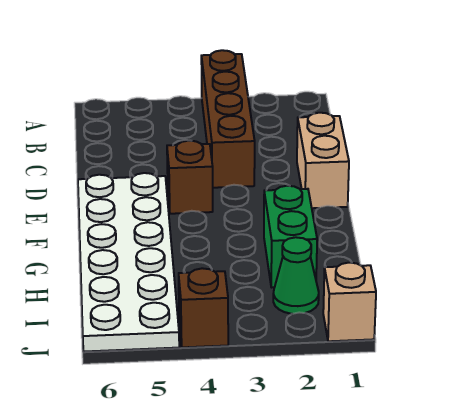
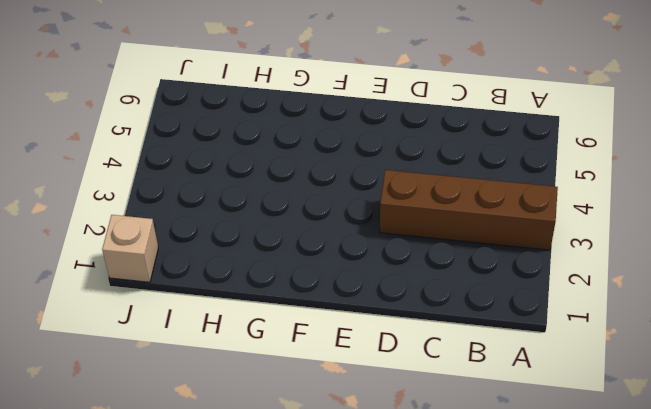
none -> tan brick D1:E1 level 1
none -> brown brick E4 level 1

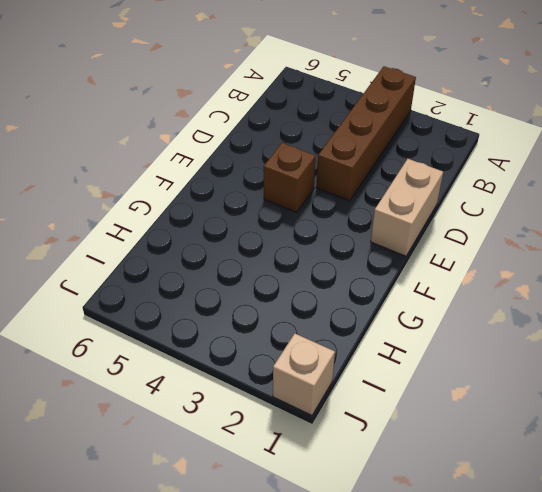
none -> white plate E5:J6 level 1
none -> green brick G2:H2 level 1

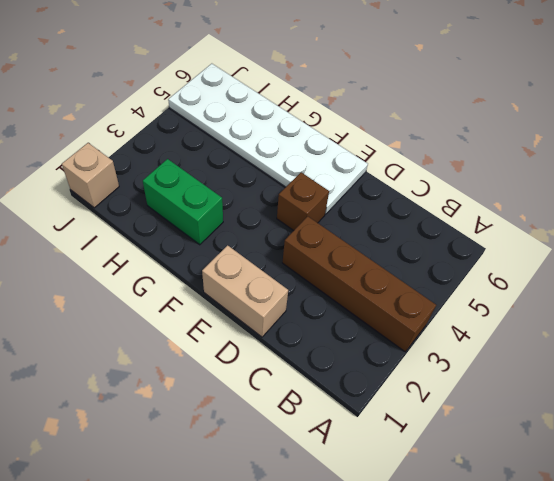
none -> green cone I2 level 1
none -> brown brick J4 level 1

